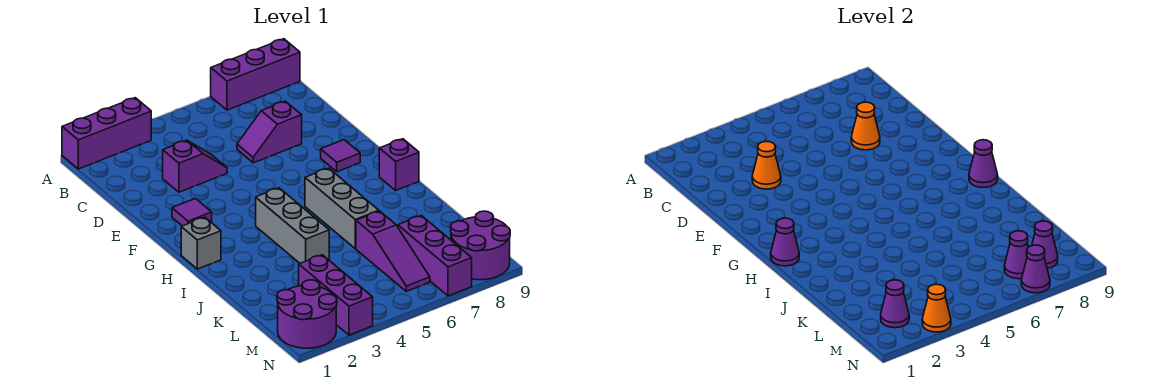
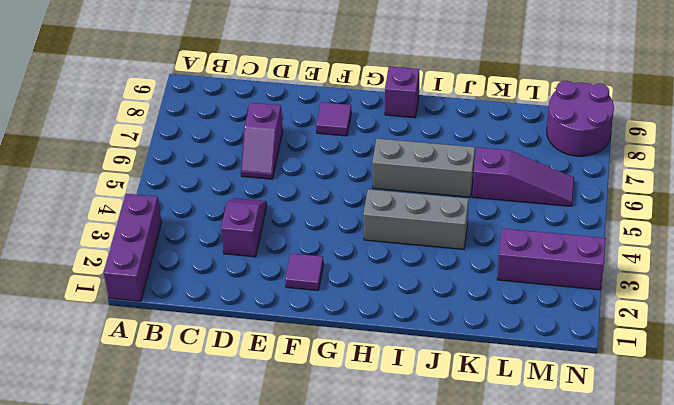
none -> purple brick A7:A9 level 1
none -> grey brick H1 level 1
none -> purple brick L7:N7 level 1

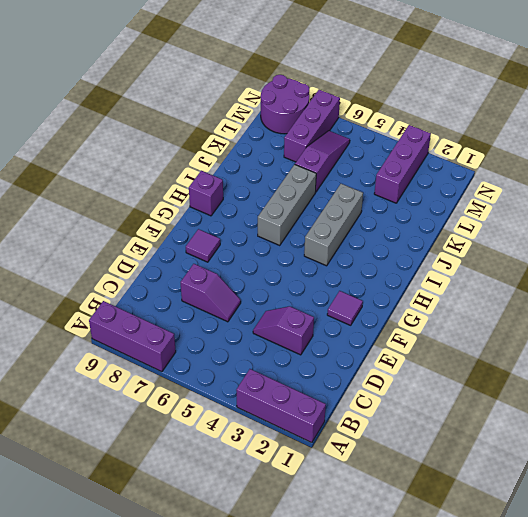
none -> grey brick H1 level 1
none -> purple round brick M1:N2 level 1
none -> orange cone D3 level 2

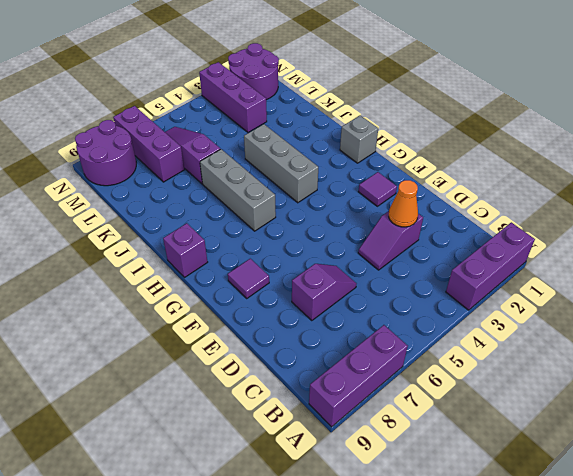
none -> orange cone D7 level 2
none -> purple cone H1 level 2
none -> purple cone H9 level 2

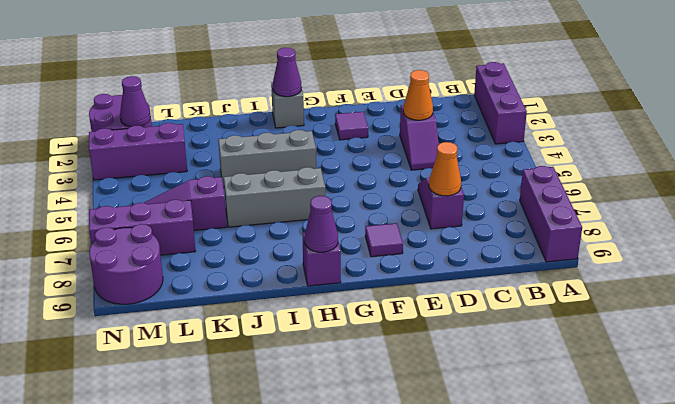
none -> purple cone M7 level 2
none -> purple cone M8 level 2
none -> orange cone N3 level 2

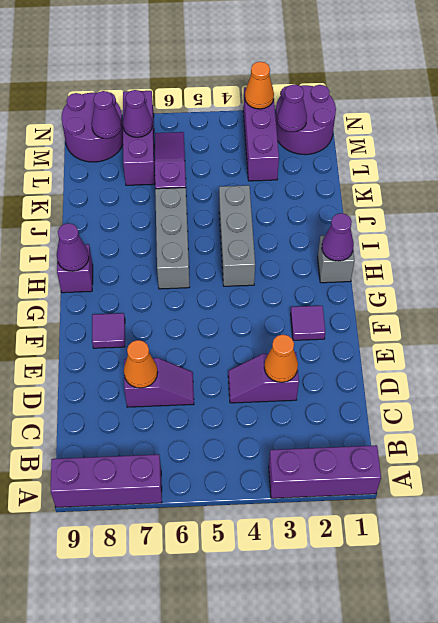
none -> purple cone N7 level 2

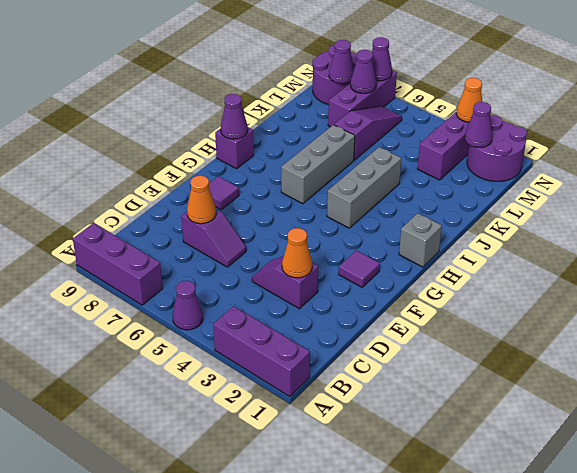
purple cone A5 level 1 -> purple cone H1 level 2

